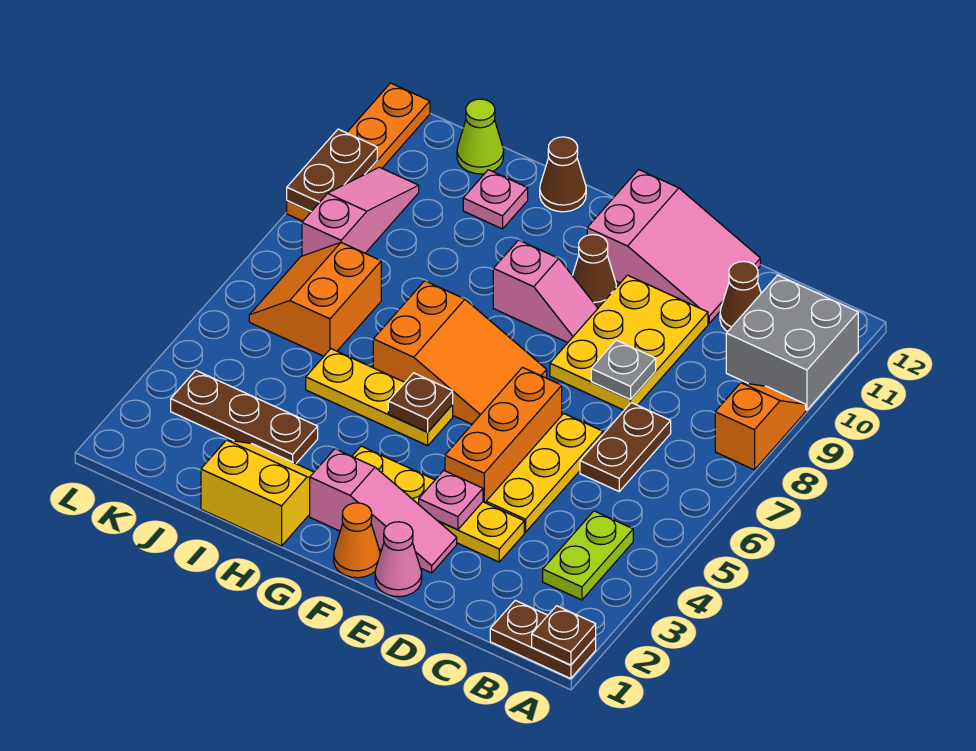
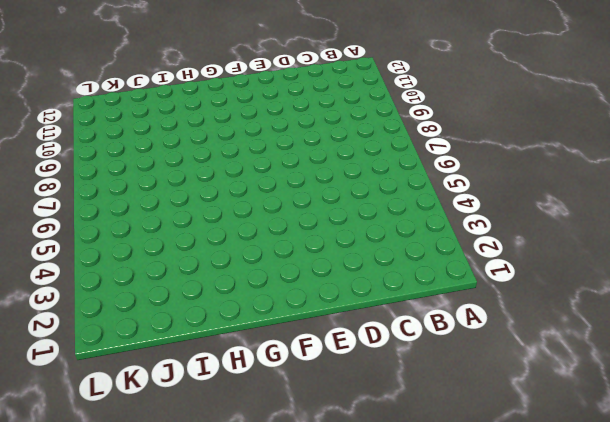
none -> brown plate A1:B1 level 1
none -> orange slope A8:A9 level 1 top 8
none -> grey brick A10:B11 level 1
none -> lime plate B3:B4 level 1

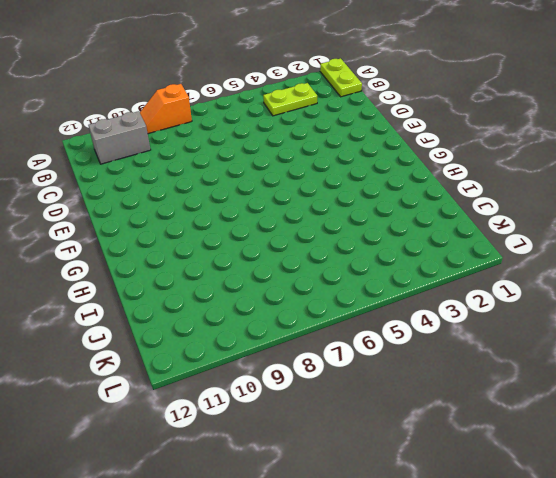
lime plate A1:B1 level 1 -> brown plate A1:B1 level 1
grey brick B10:B11 level 1 -> grey brick A10:B11 level 1
none -> brown plate C6:C7 level 1
none -> brown cone C11 level 1
none -> yellow plate D3:G3 level 1
none -> yellow plate D4:D6 level 1

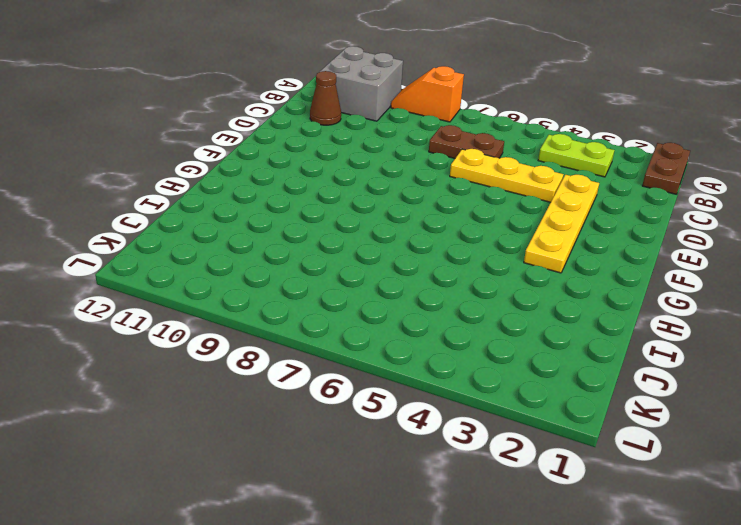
none -> yellow plate D8:E10 level 1
none -> pink slope D11:F12 level 1 top F
none -> pink cone E1 level 1
none -> pink slope E2:G2 level 1 top G

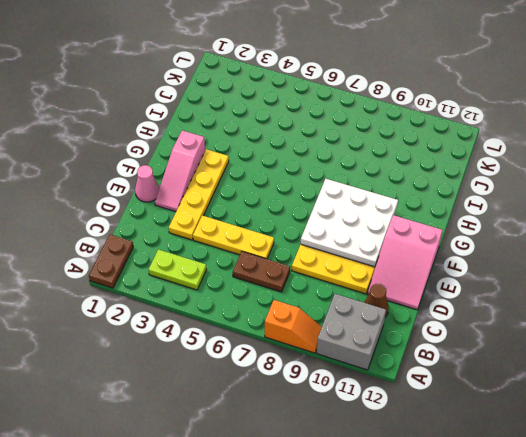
white plate E8:G10 level 2 -> none
none -> orange brick E4:E6 level 1
none -> orange cone F1 level 1
none -> orange slope F6:H7 level 1 top H
none -> pink slope F9:G9 level 1 top G

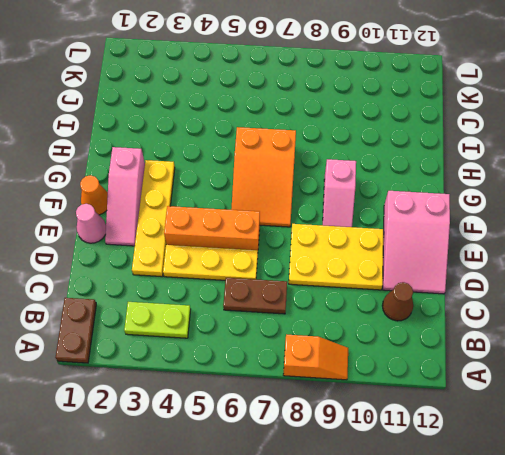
none -> grey brick A10:B11 level 1
none -> brown cone F10 level 1
none -> yellow plate G5:I5 level 1
none -> yellow slope H1:I2 level 1 top 1

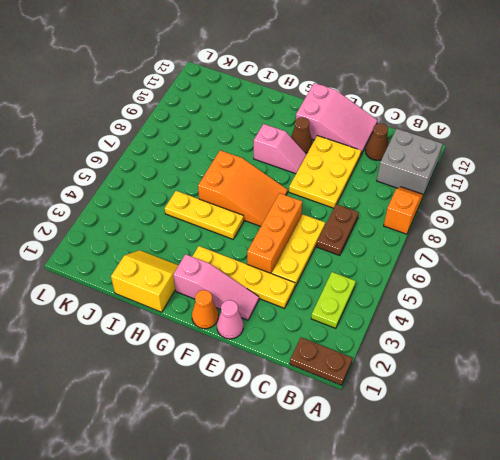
none -> brown cone H12 level 1
none -> brown plate I3:K3 level 1
none -> pink plate I11 level 1
none -> orange slope J6:K7 level 1 top J

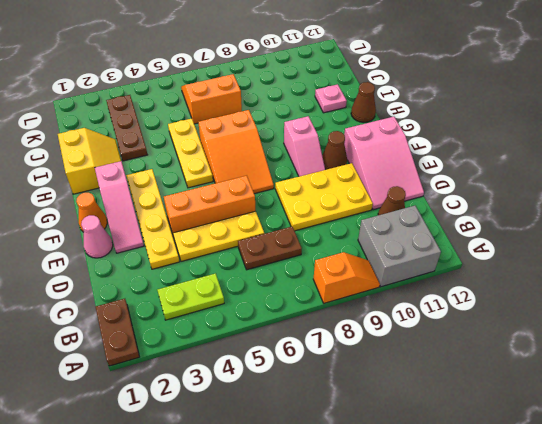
none -> lime cone J12 level 1
none -> pink slope K8:K10 level 1 top 8
none -> orange plate L9:L12 level 1
none -> brown plate A1 level 2

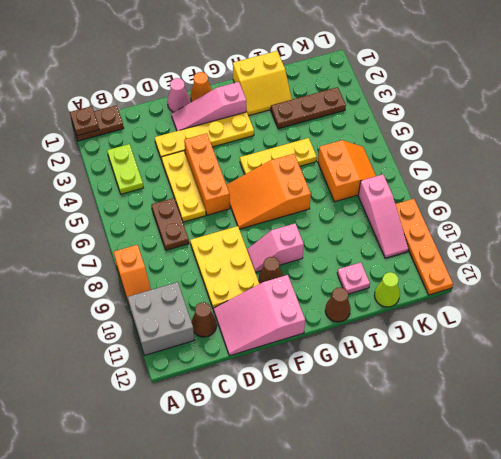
none -> grey plate D8 level 2
none -> pink plate E3 level 2
none -> brown plate G5 level 2
none -> brown plate L9:L10 level 2

